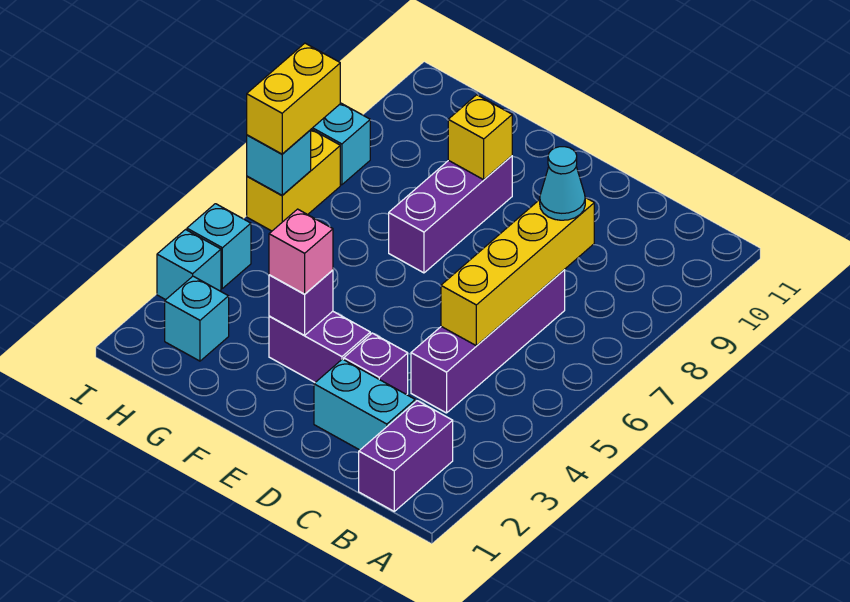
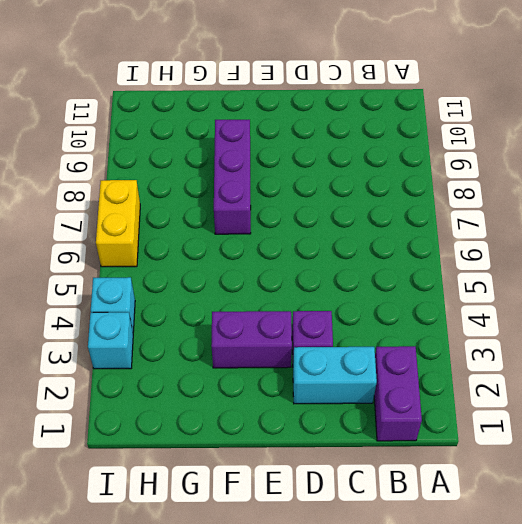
none -> purple brick C4:C7 level 1
none -> cyan brick H2 level 1
none -> cyan brick I8 level 1

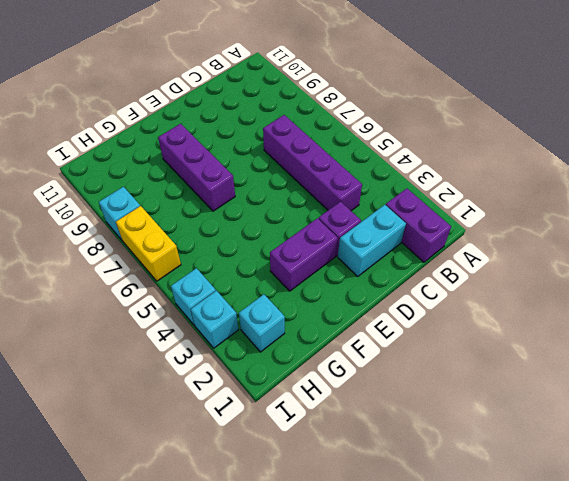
none -> yellow brick C5:C8 level 2
none -> purple brick F3 level 2
none -> yellow brick F9 level 2

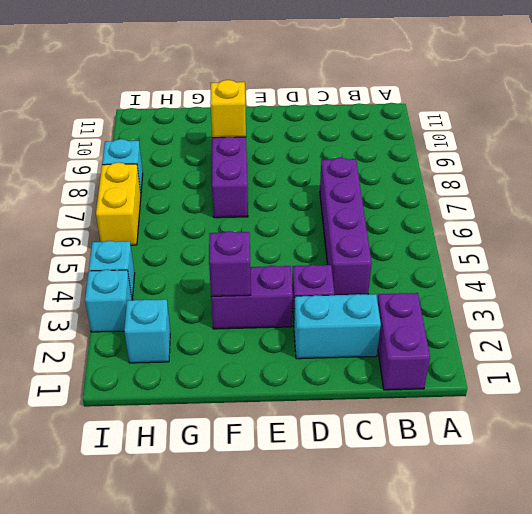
none -> yellow brick C5:C8 level 2
none -> cyan brick I6 level 2
none -> cyan cone C8 level 3

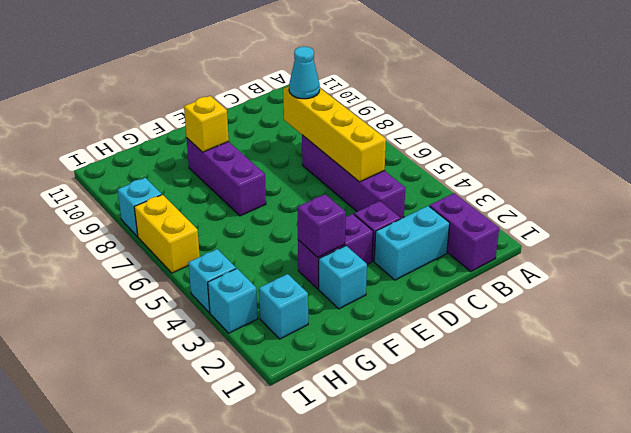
cyan brick F2 level 1 -> cyan brick I6 level 2
none -> pink brick F3 level 3
none -> yellow brick I6:I7 level 3

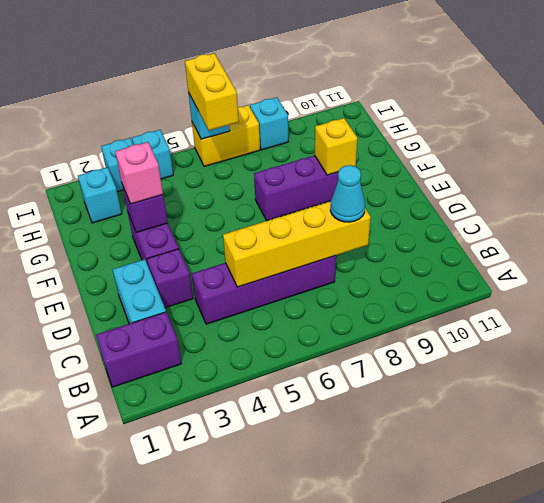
yellow brick H6:I6 level 3 -> yellow brick I6:I7 level 3

